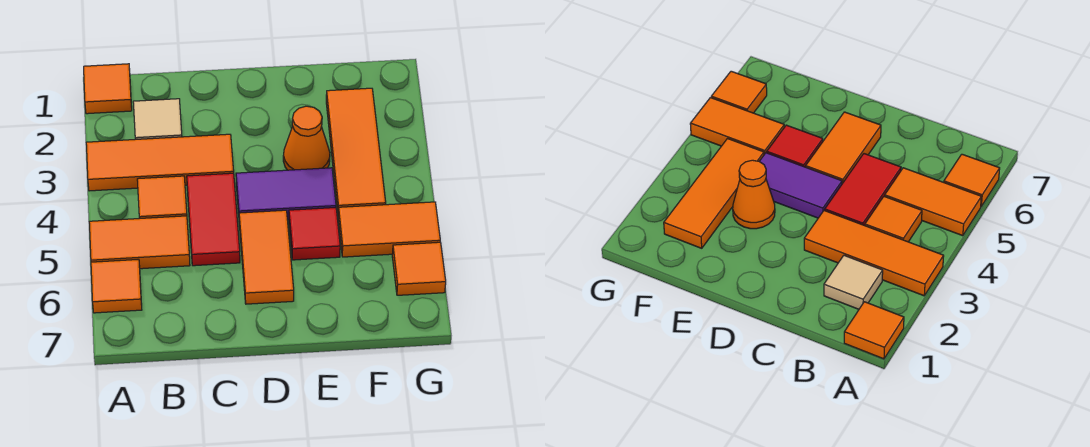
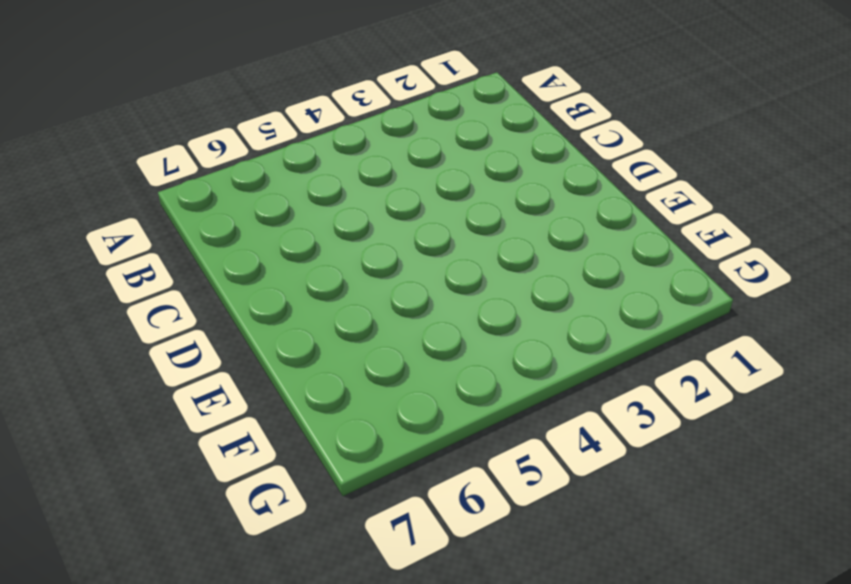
none -> orange tile A1 level 1
none -> orange tile A3:C3 level 1
none -> orange tile A5:B5 level 1

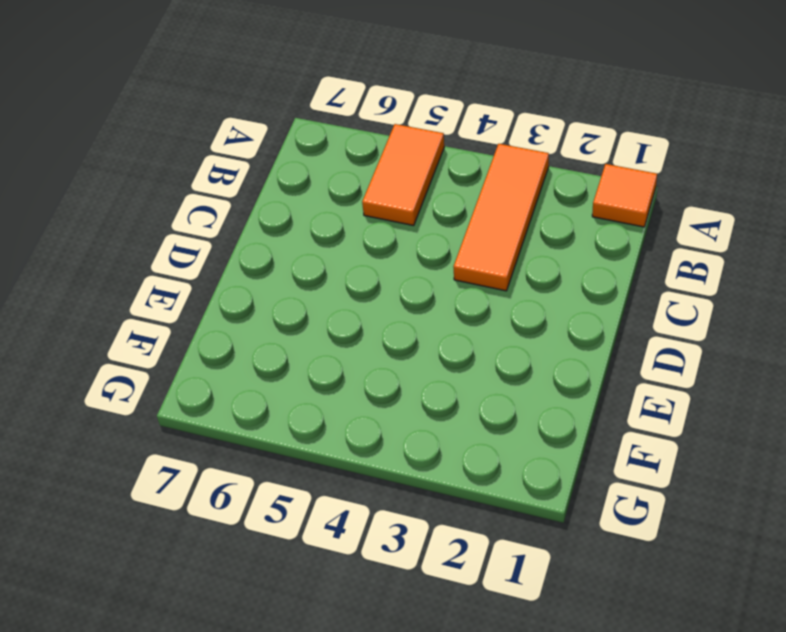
none -> orange tile A6 level 1
none -> tan tile B2 level 1
none -> orange tile B4 level 1

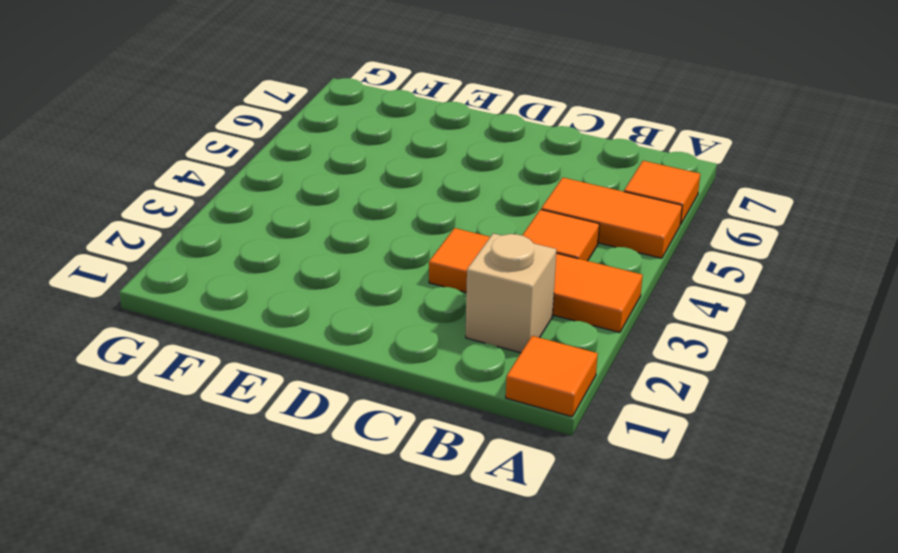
tan brick B2 level 1 -> tan tile B2 level 1
none -> red tile C4:C5 level 1
none -> purple tile D4:E4 level 1
none -> orange tile D5:D6 level 1

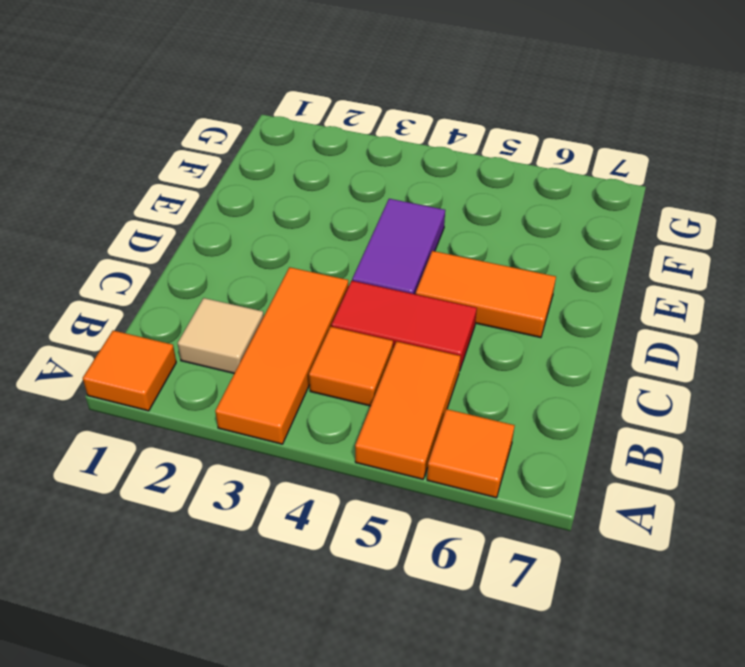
none -> orange cone E3 level 1
none -> red tile E5 level 1
none -> orange tile F2:F4 level 1

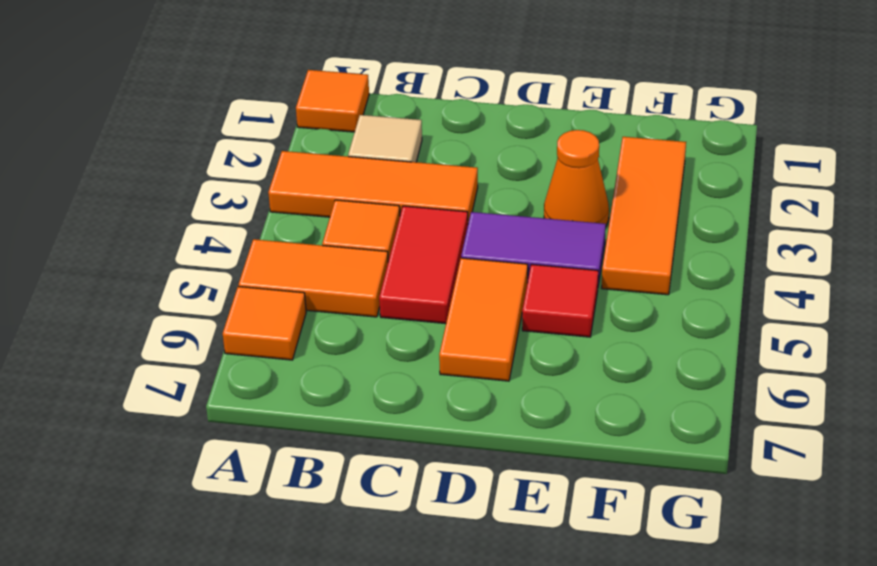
none -> orange tile F5:G5 level 1
none -> orange tile G6 level 1

